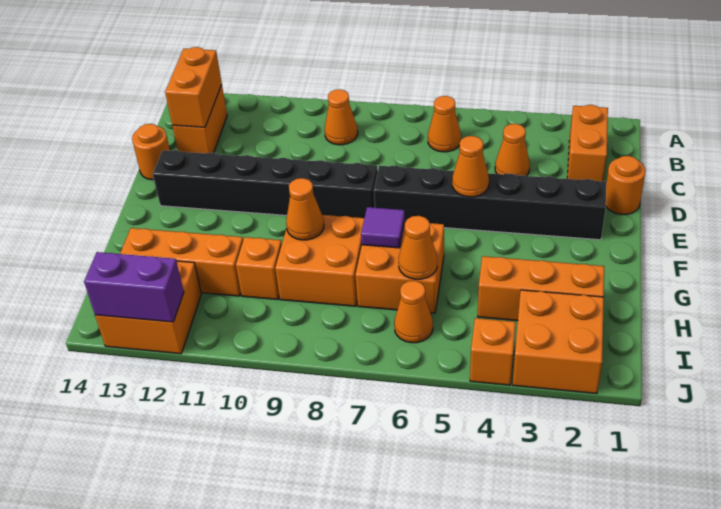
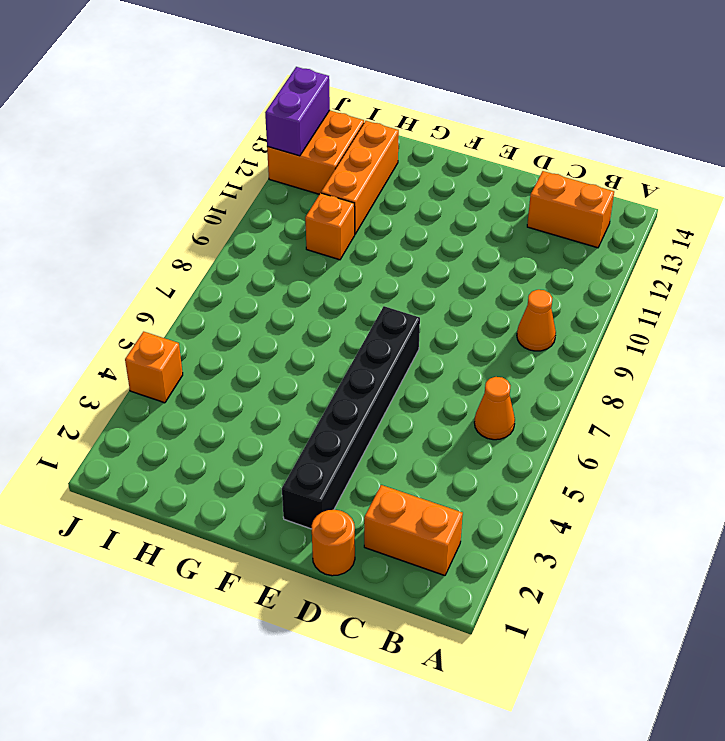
none -> orange cone C4 level 1
none -> orange round brick D14 level 1
none -> black brick E8:E13 level 1

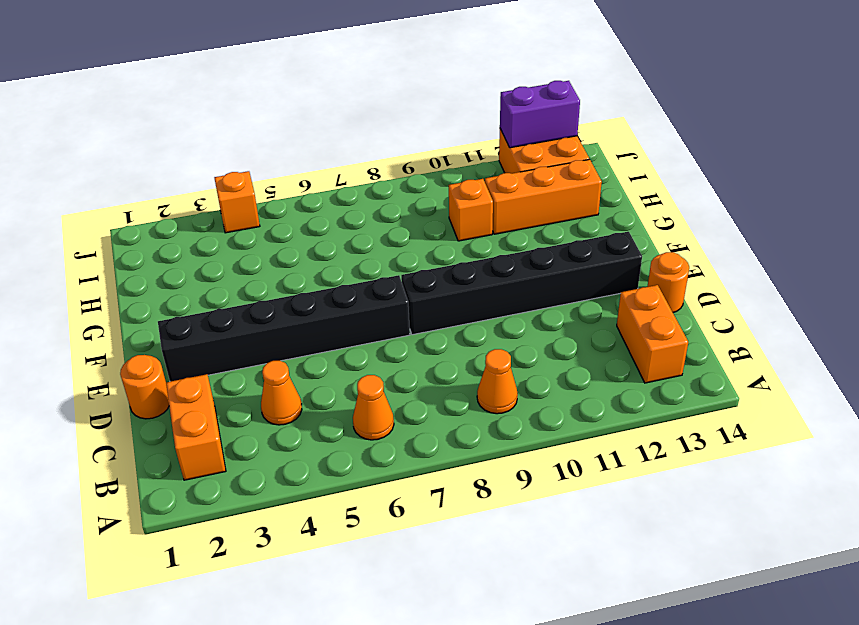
none -> orange brick G6:H7 level 1
none -> orange brick G8:H9 level 1
none -> orange brick H2:H4 level 1

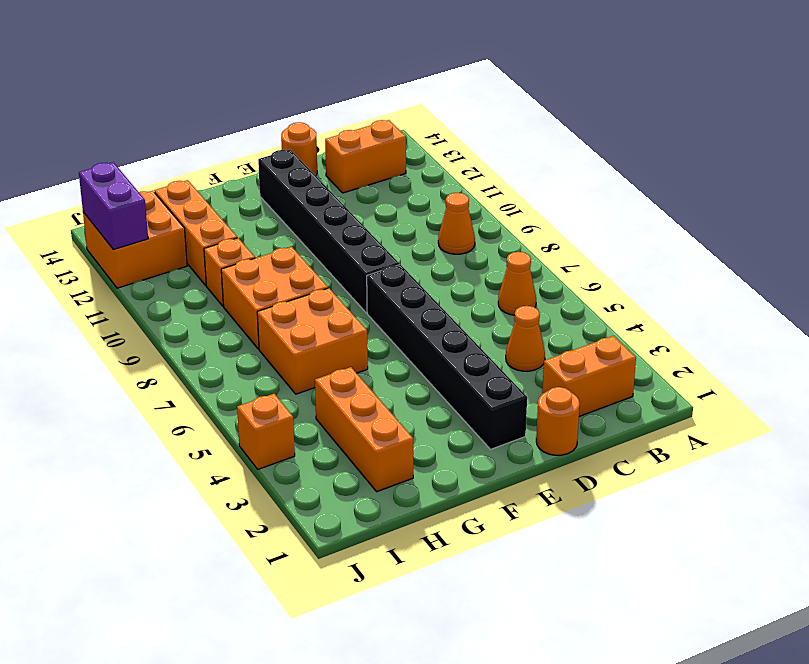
none -> orange brick I2:J3 level 1
none -> orange cone I6 level 1
none -> orange brick B13:C13 level 2

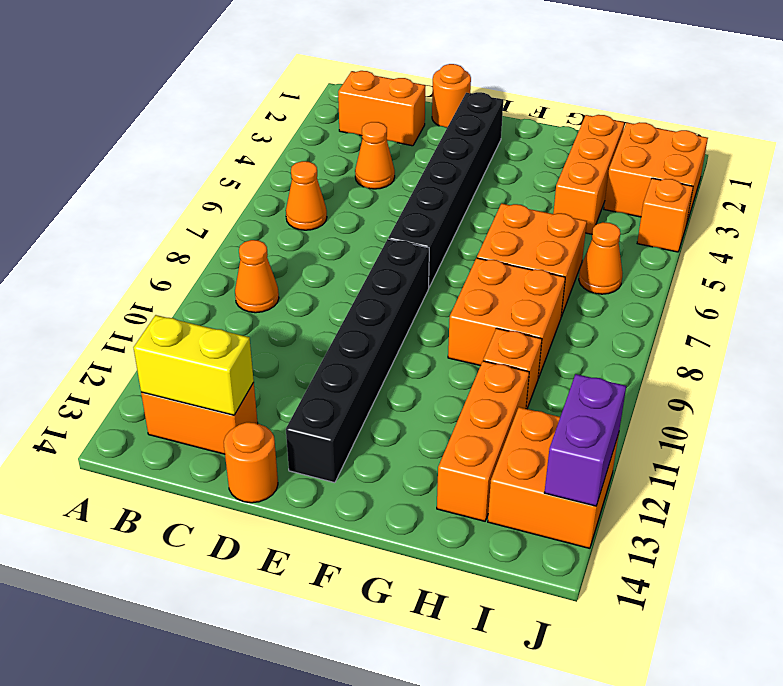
yellow brick B13:C13 level 2 -> orange brick B13:C13 level 2
none -> orange cone E5 level 2
none -> purple tile G7 level 2
none -> orange cone G9 level 2

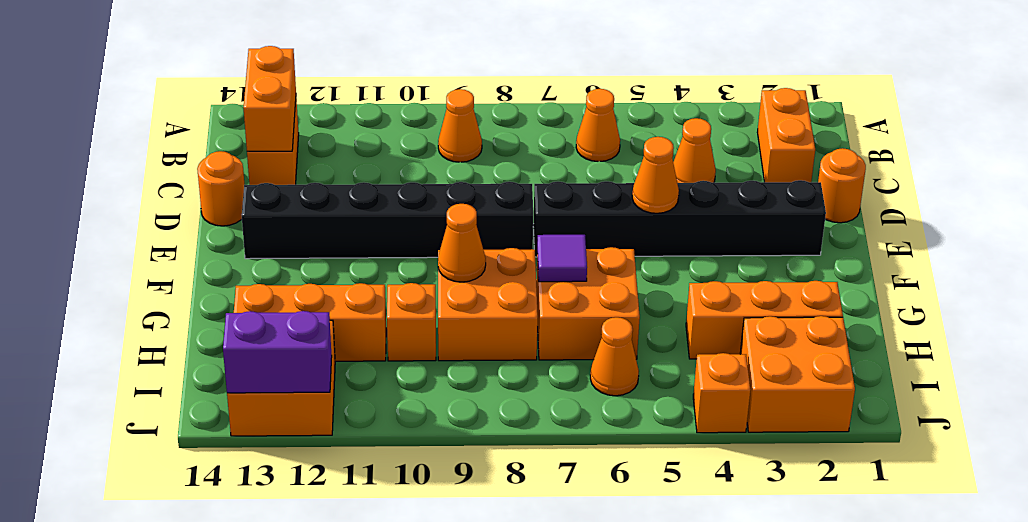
none -> orange cone H6 level 2

